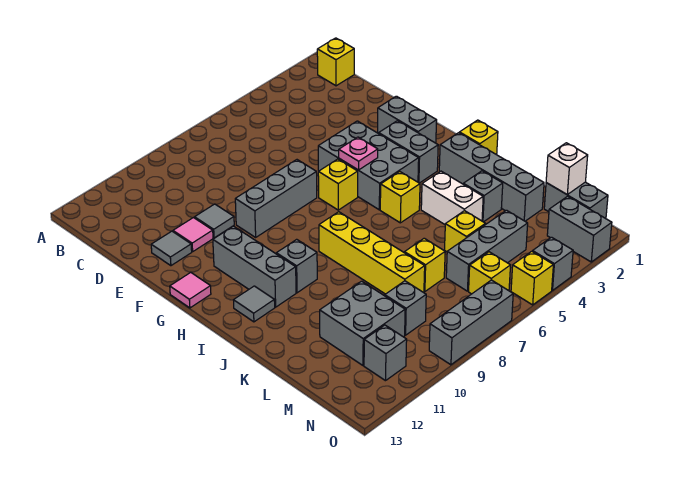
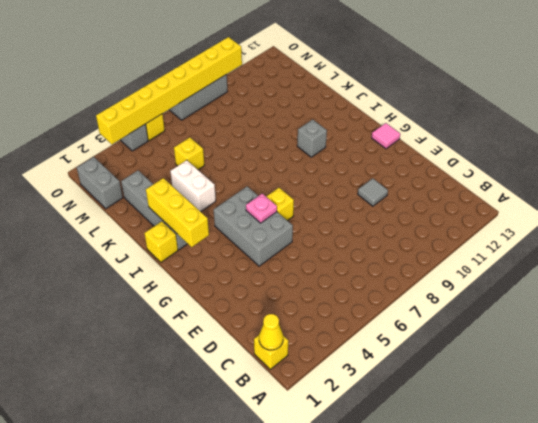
yellow cone B1 level 2 -> none
yellow brick H2:J2 level 2 -> none
yellow brick O3:O10 level 2 -> none
none -> pink tile E11 level 1
none -> grey tile E12 level 1
none -> grey brick F2:G2 level 1
none -> grey brick F7:F9 level 1

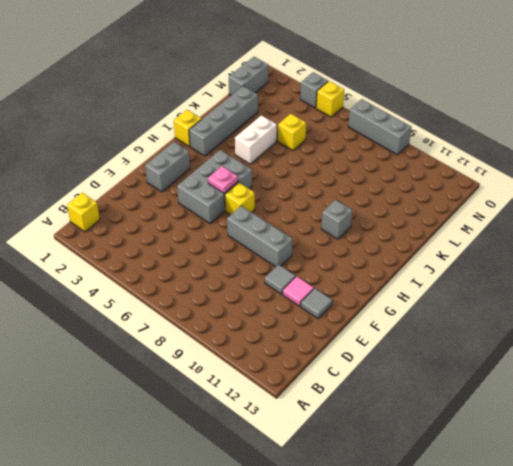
none -> grey brick G3:H3 level 1
none -> grey brick G11:I11 level 1
none -> pink tile G13 level 1
none -> yellow brick I5 level 1

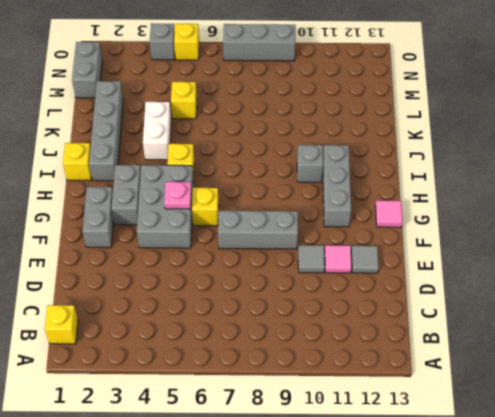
none -> yellow brick I8:L8 level 1
none -> grey tile I12 level 1
none -> grey brick K3 level 1
none -> yellow brick L7 level 1

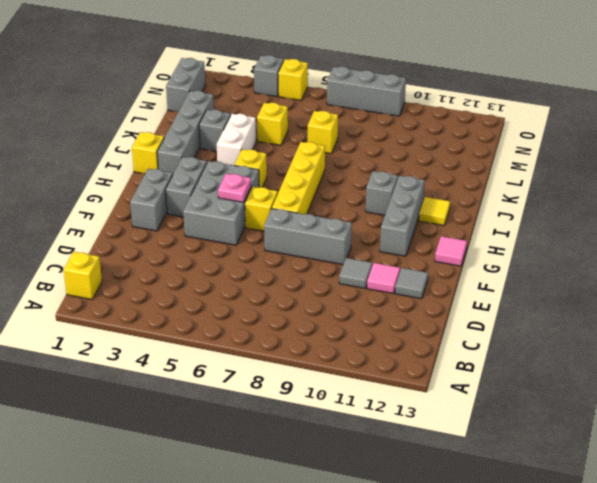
yellow brick G7:J7 level 1 -> yellow brick I8:L8 level 1
yellow tile I12 level 1 -> grey tile I12 level 1
none -> grey brick L10:M11 level 1
none -> grey brick M4:M6 level 1
none -> grey brick M9 level 1
none -> grey brick N2:O2 level 1

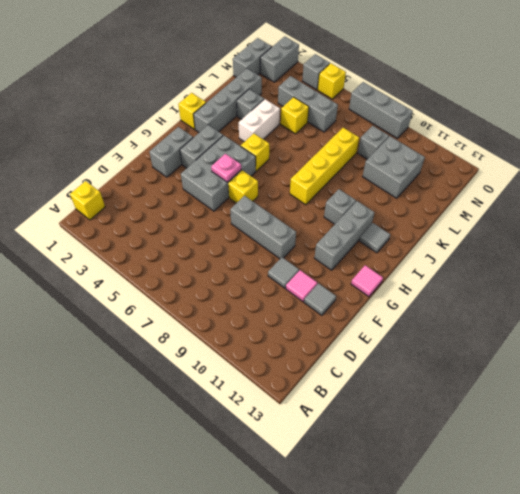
none -> yellow brick L7 level 1
none -> yellow brick N6 level 1
none -> grey brick N11 level 1
none -> white brick M1 level 2

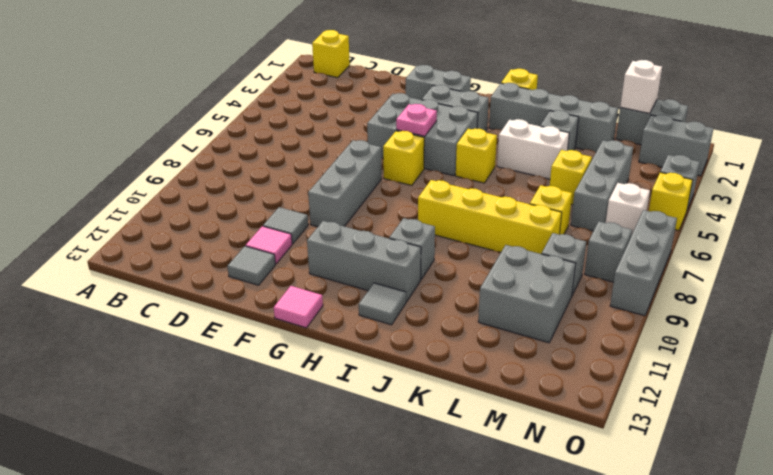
white brick N6 level 1 -> yellow brick N6 level 1
grey brick N8 level 1 -> grey brick N11 level 1

